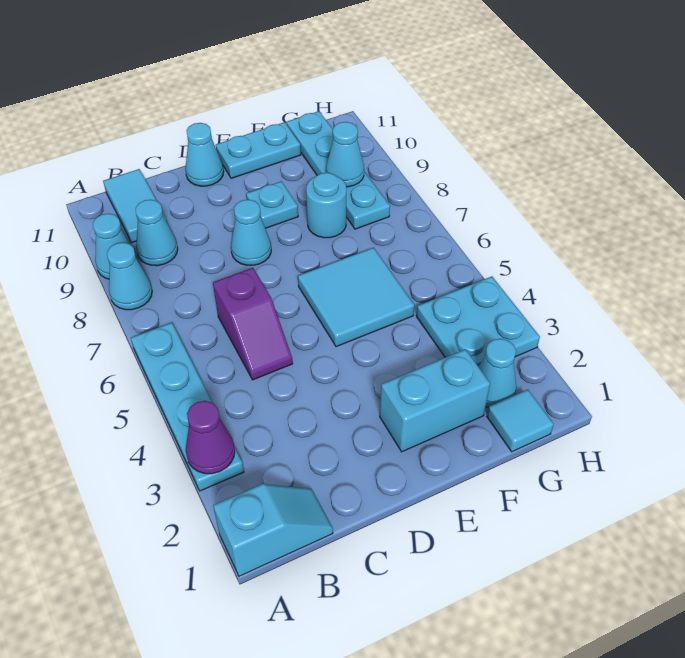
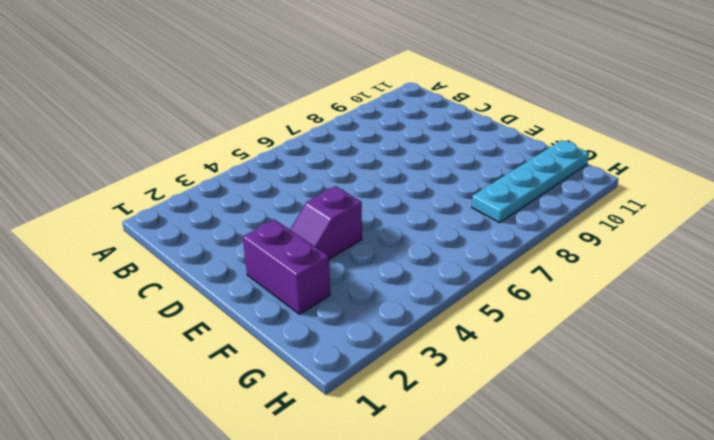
purple brick E2:F2 level 1 -> cyan brick E2:F2 level 1
purple slope E3:E4 level 1 top 4 -> purple slope C5:C6 level 1 top 6
none -> cyan slope A1:B1 level 1 top A
none -> cyan plate A3:A6 level 1
none -> cyan cone A8 level 1

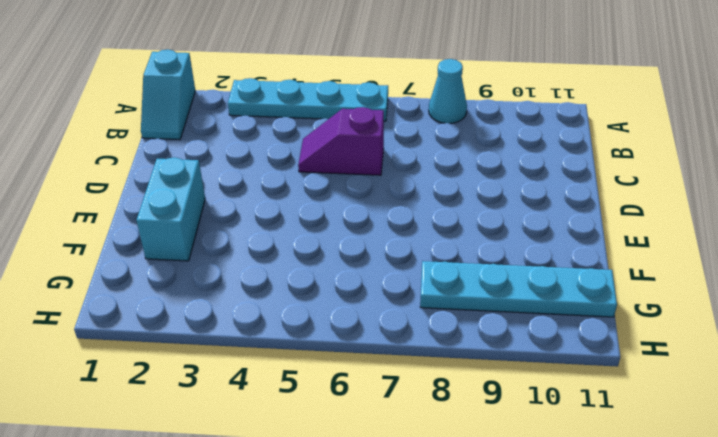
none -> cyan cone A9 level 1
none -> cyan cone B9 level 1
none -> cyan tile B10:B11 level 1

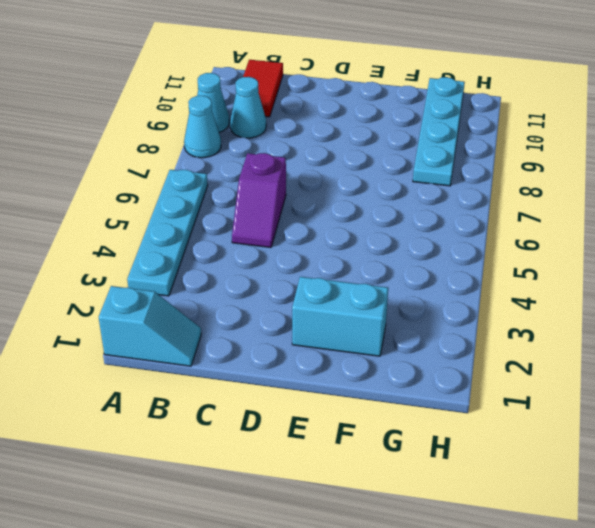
red tile B10:B11 level 1 -> cyan tile B10:B11 level 1
none -> cyan cone D8 level 1
none -> cyan cone D11 level 1
none -> cyan tile E5:F6 level 1

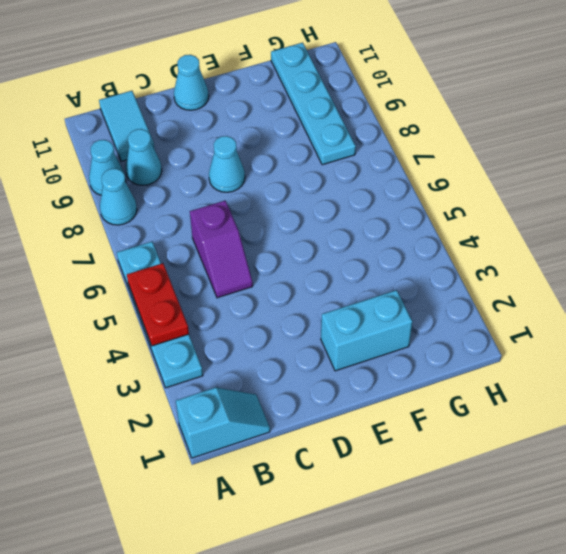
red plate A4:A5 level 2 -> none
none -> cyan tile E5:F6 level 1
none -> cyan plate E9 level 1
none -> cyan plate E11:F11 level 1

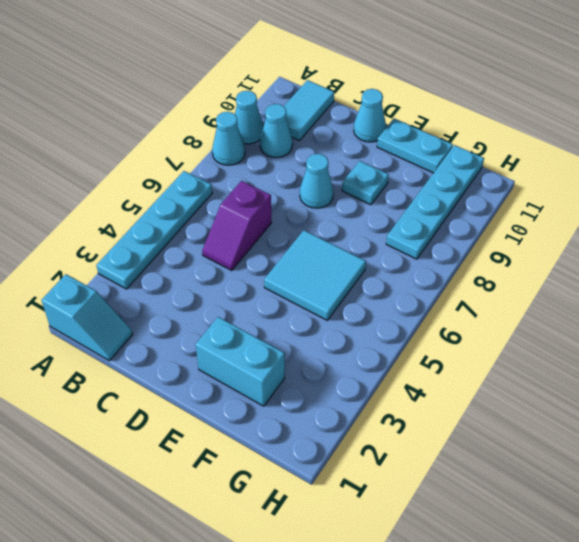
none -> cyan round brick F8 level 1
none -> cyan tile G1 level 1
none -> cyan cone G2 level 1

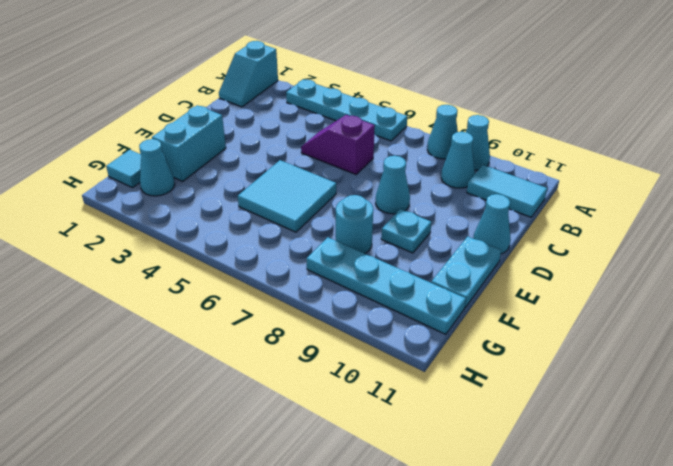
none -> cyan plate G3:H4 level 1
none -> purple cone A3 level 2
none -> cyan cone G9 level 2

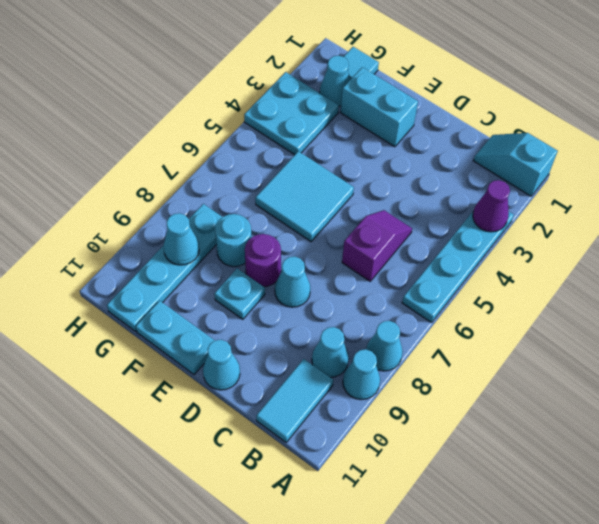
purple round brick E8 level 1 -> none

